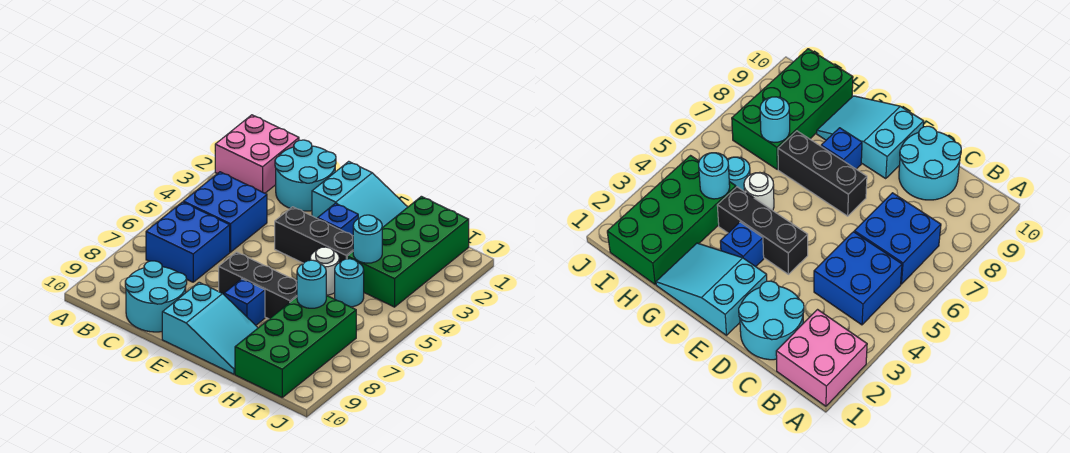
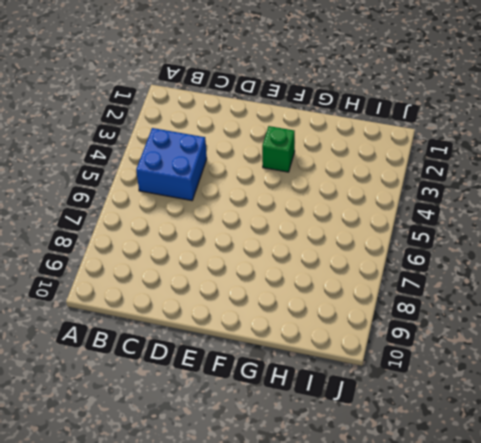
green brick F3 level 1 -> blue brick F3 level 1
none -> pink brick A1:B2 level 1
none -> blue brick B6:C7 level 1
none -> cyan round brick C1:D2 level 1

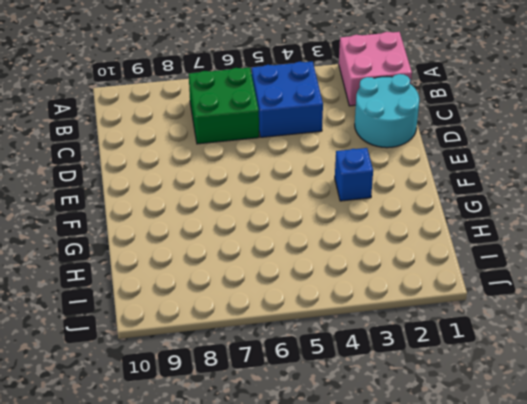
green brick B6:C7 level 1 -> blue brick B6:C7 level 1
none -> cyan round brick C9:D10 level 1
none -> cyan slope E1:G2 level 1 top E
none -> black brick E4:G4 level 1

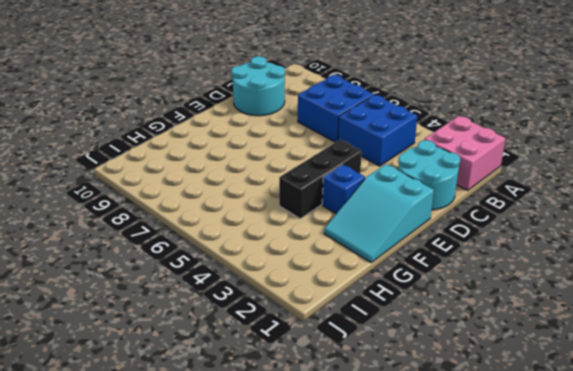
none -> black brick E7:G7 level 1
none -> cyan slope E9:G10 level 1 top E
none -> blue brick F8 level 1

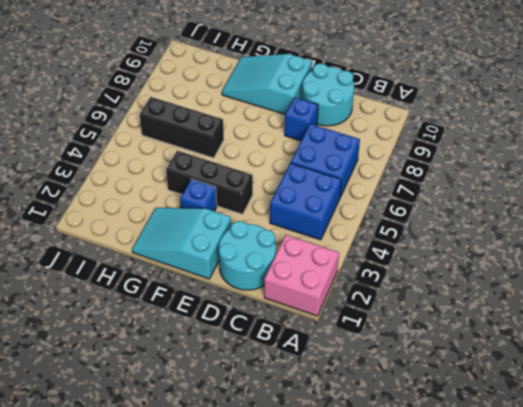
blue brick D8 level 1 -> blue brick F8 level 1
black brick G6:I6 level 1 -> black brick E7:G7 level 1
none -> white round brick G5 level 1
none -> green brick H1:I4 level 1
none -> cyan round brick H5 level 1

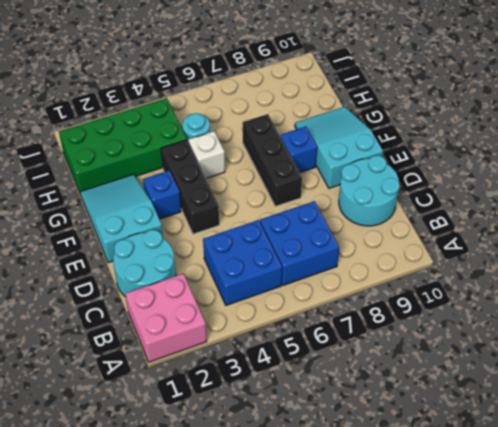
white brick G5 level 1 -> white round brick G5 level 1
none -> green brick H7:I10 level 1
none -> cyan round brick H4 level 2
none -> cyan round brick H7 level 2

